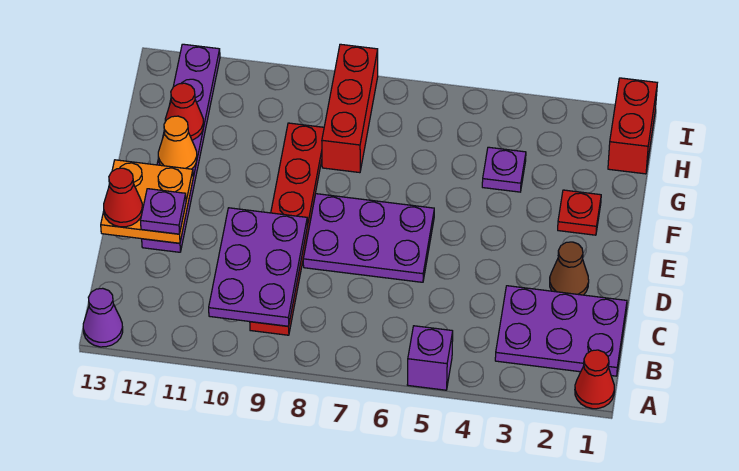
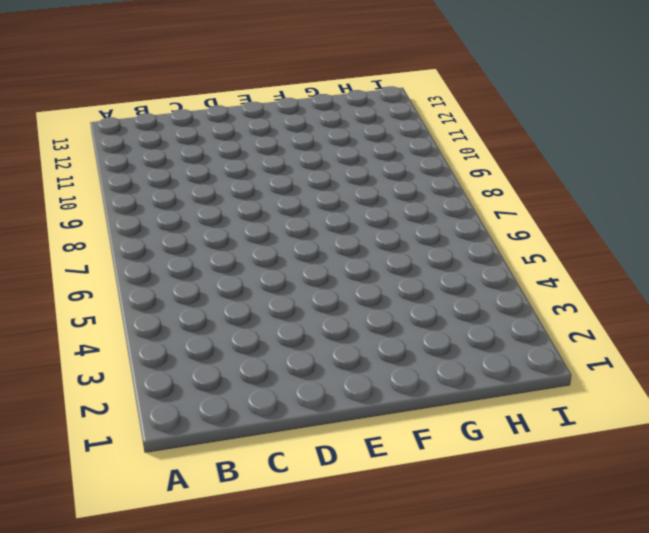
none -> red cone A1 level 1
none -> purple brick A5 level 1
none -> purple cone A13 level 1

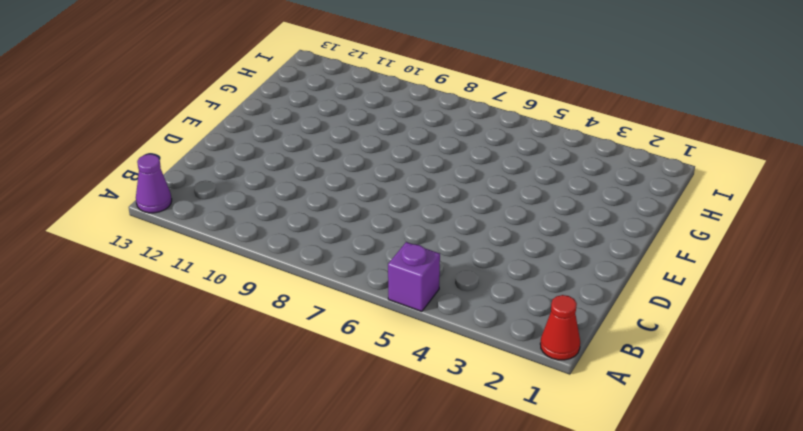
none -> purple plate B1:C3 level 1
none -> red plate B9:G9 level 1
none -> brown cone D2 level 1

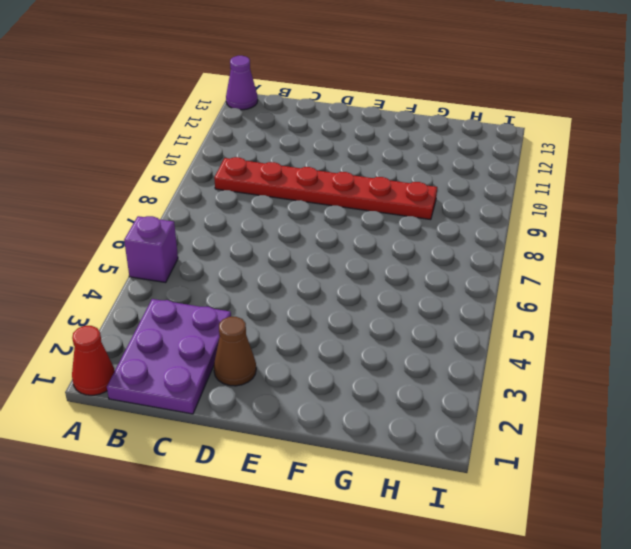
none -> purple plate D6:E8 level 1
none -> purple plate D12:I12 level 1
none -> red plate F2 level 1

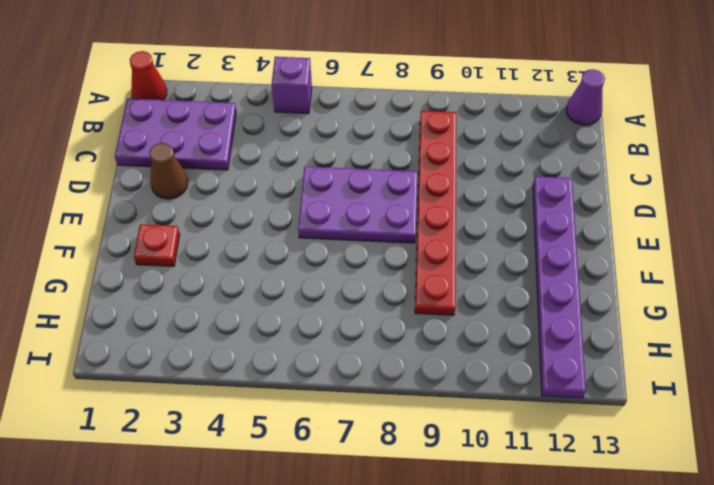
none -> purple plate G4 level 1
none -> red brick G8:I8 level 1
none -> red brick H1:I1 level 1

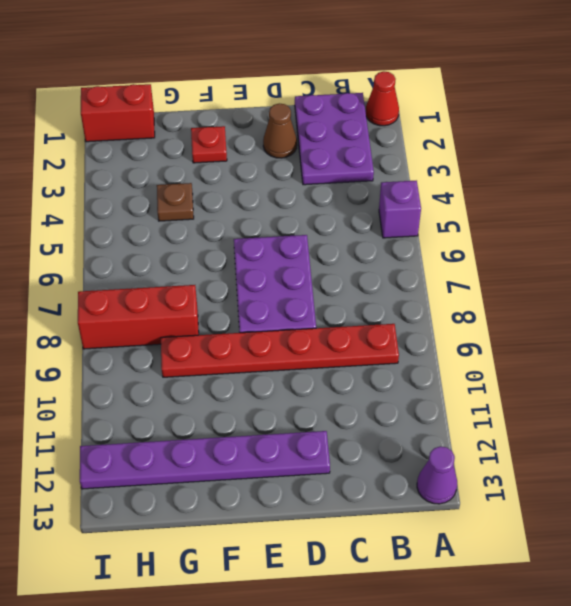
brown plate G4 level 1 -> purple plate G4 level 1
none -> purple plate B9:D10 level 2
none -> orange plate D12:E13 level 2
none -> orange cone F12 level 2

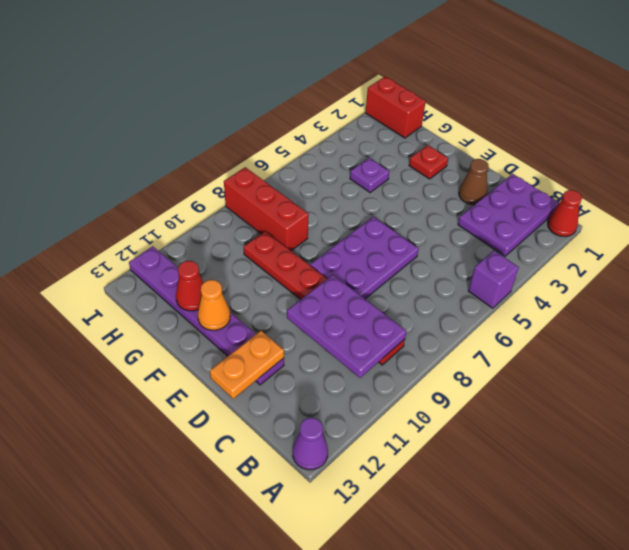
orange plate D12:D13 level 2 -> orange plate D12:E13 level 2
none -> purple plate D12 level 3
none -> red cone D13 level 3

